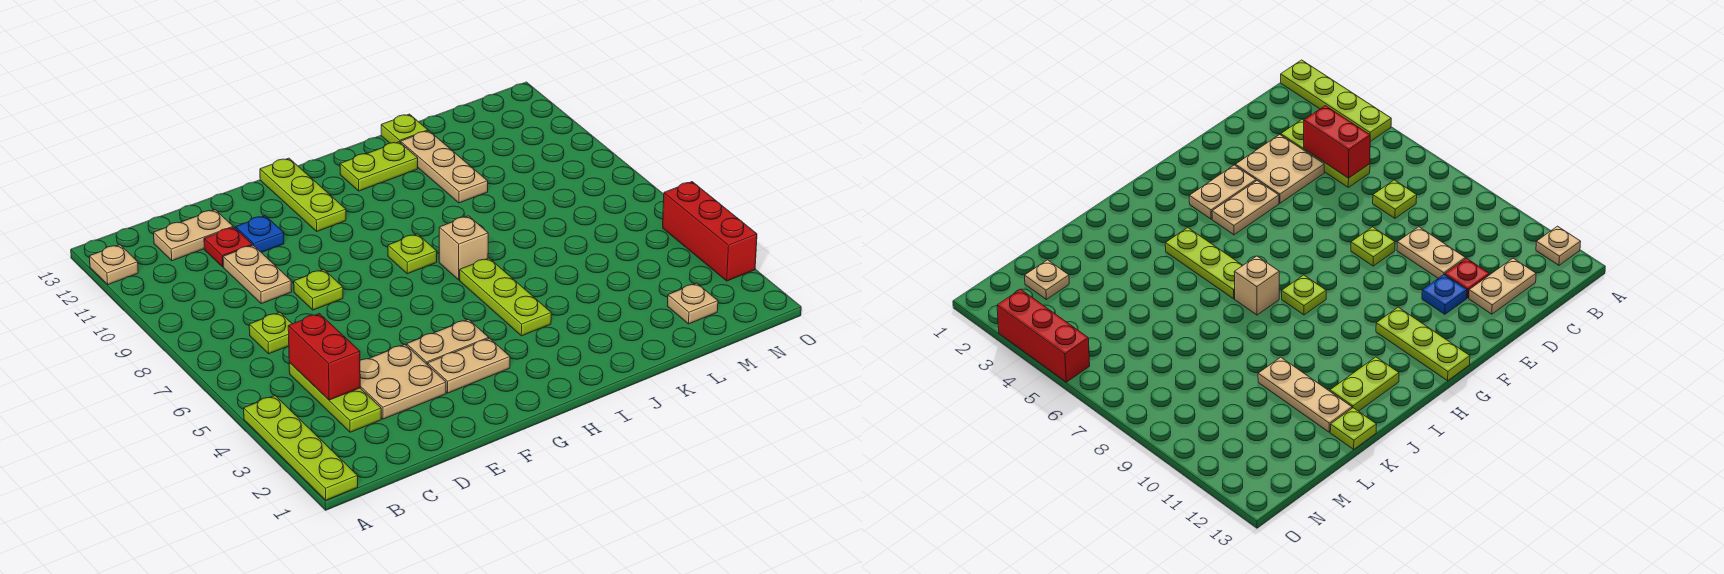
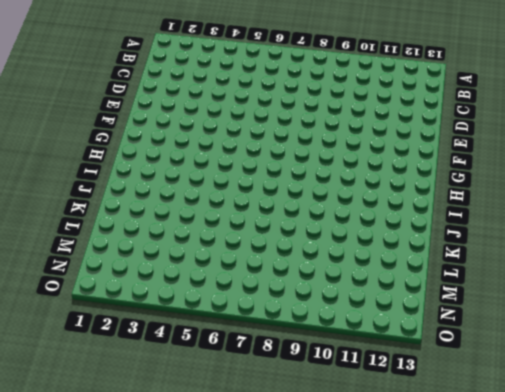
none -> lime plate A1:A4 level 1
none -> tan plate A12 level 1
none -> lime plate C3:C5 level 1

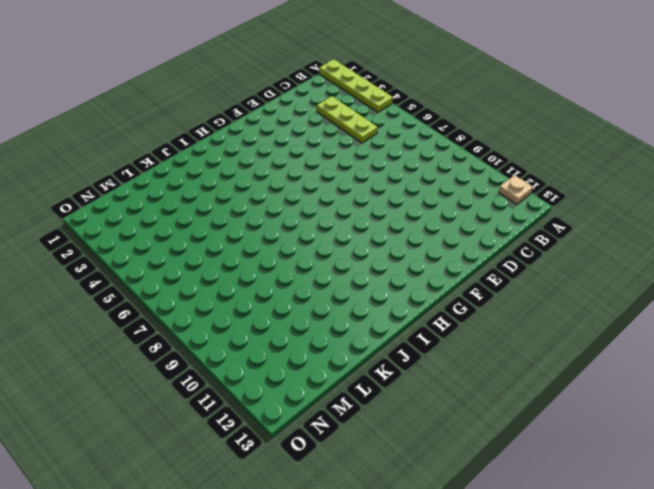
none -> lime plate C7 level 1
none -> tan plate C12:D12 level 1
none -> tan plate D3:E4 level 1

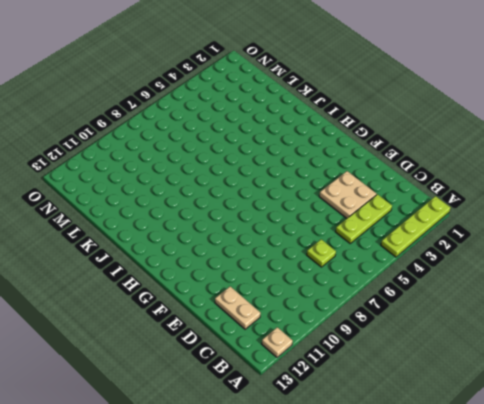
none -> tan plate D9:D10 level 1
none -> red plate D11 level 1
none -> lime plate E8 level 1

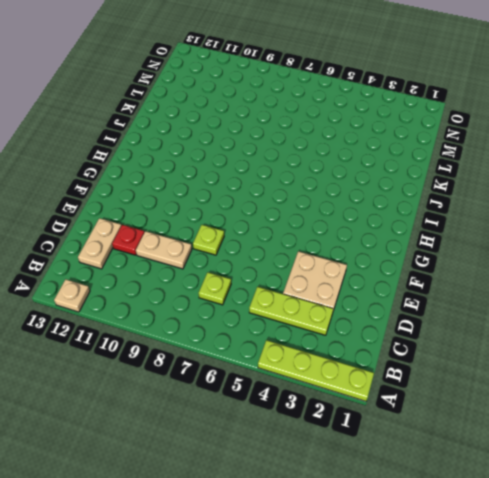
none -> blue plate E11 level 1
none -> tan plate F3:G3 level 1
none -> tan plate F4:G4 level 1

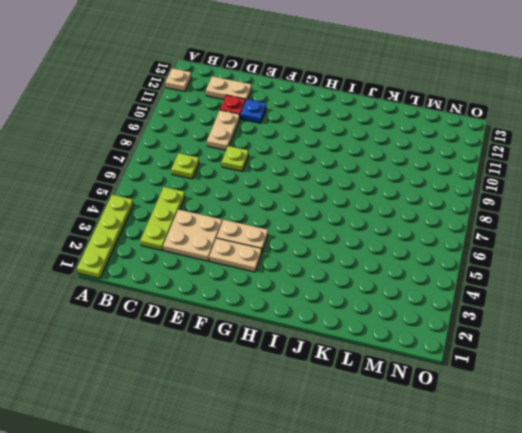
none -> lime plate G11:G13 level 1
none -> lime plate H8 level 1
none -> lime plate I4:I6 level 1

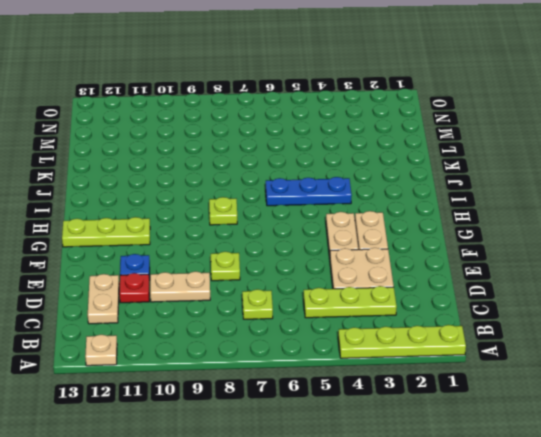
blue plate I4:I6 level 1 -> lime plate I4:I6 level 1
none -> tan brick I7 level 1
none -> lime plate I12:J12 level 1
none -> tan plate K10:K12 level 1

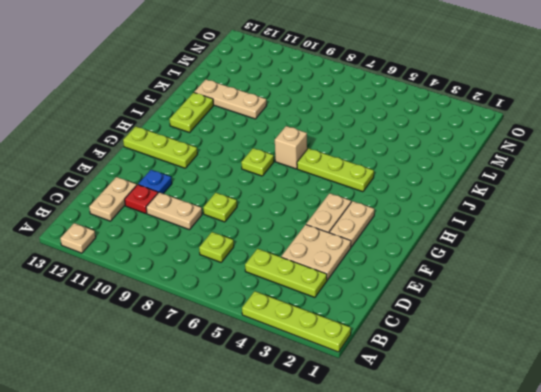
none -> lime plate K13 level 1
none -> tan plate M2 level 1
none -> red brick O3:O5 level 1

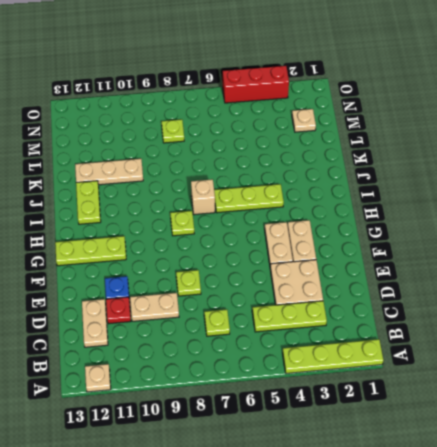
lime plate M8 level 1 -> lime plate K13 level 1
none -> red brick C4:C5 level 2

